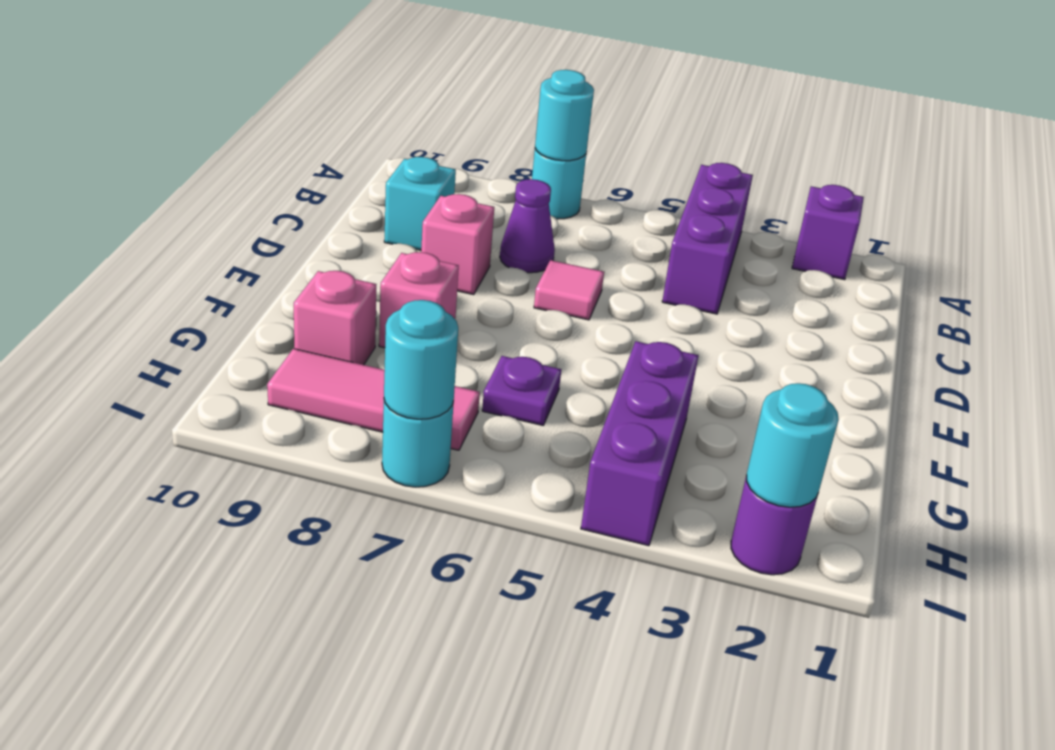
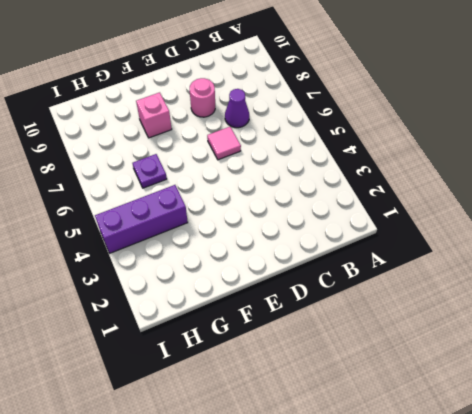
pink round brick D8 level 1 -> pink brick D8 level 1
none -> purple brick A2 level 1
none -> purple brick A4:C4 level 1
none -> cyan round brick A7 level 1

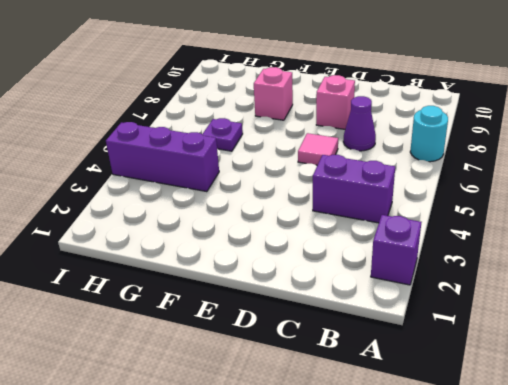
purple brick B4:C4 level 1 -> purple brick A4:C4 level 1
none -> cyan brick C9 level 1
none -> pink brick G9 level 1
none -> pink tile H7:H9 level 1

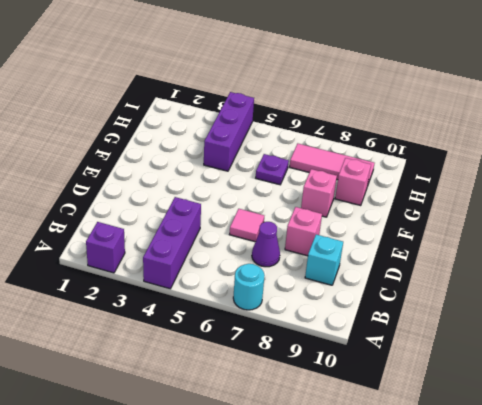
none -> purple round brick I2 level 1
none -> cyan round brick I7 level 1
none -> cyan round brick A7 level 2

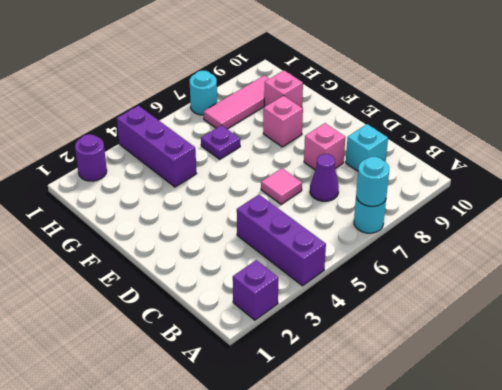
none -> cyan round brick I2 level 2
none -> cyan round brick I7 level 2

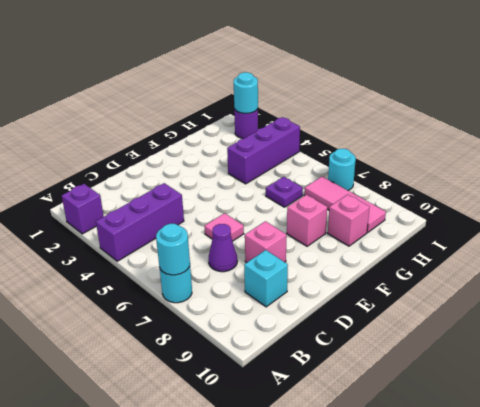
none -> cyan round brick I7 level 2

